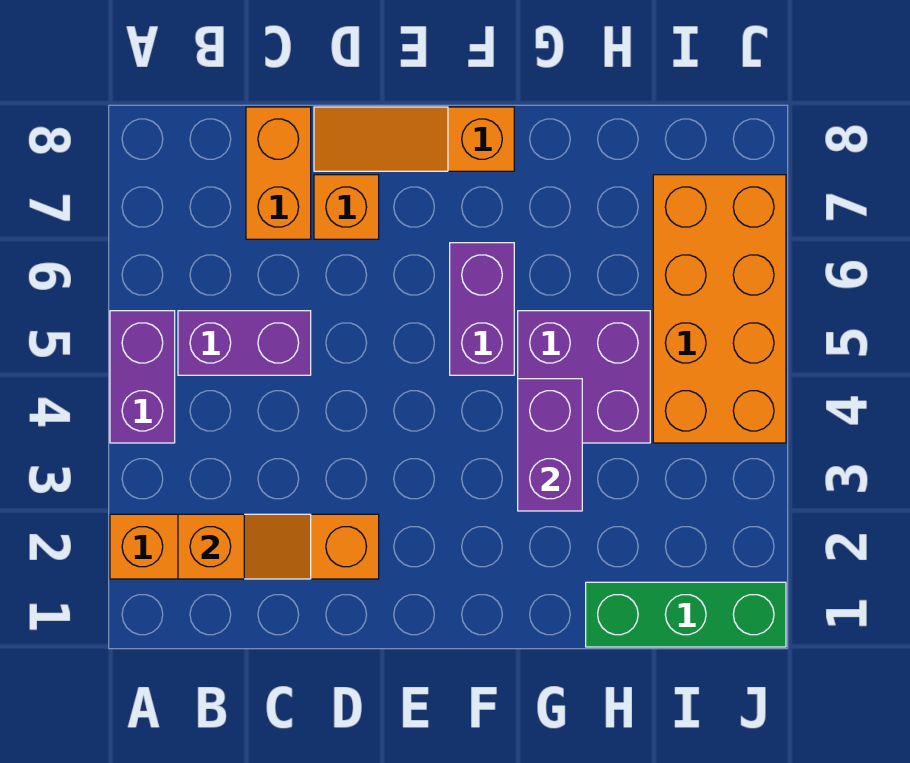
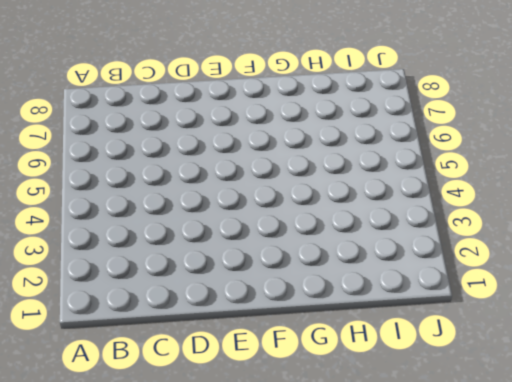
none -> orange brick A2:D2 level 1
none -> purple brick A4:A5 level 1
none -> purple brick B5:C5 level 1

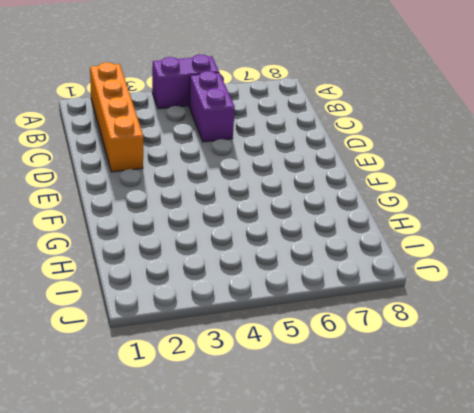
none -> orange brick C7:C8 level 1
none -> orange brick D7 level 1
none -> orange slope D8:F8 level 1 top F

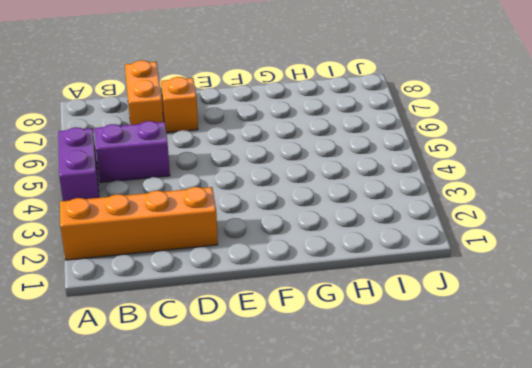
none -> orange slope D8:F8 level 1 top F
none -> purple brick F5:F6 level 1
none -> purple brick G4:H5 level 1

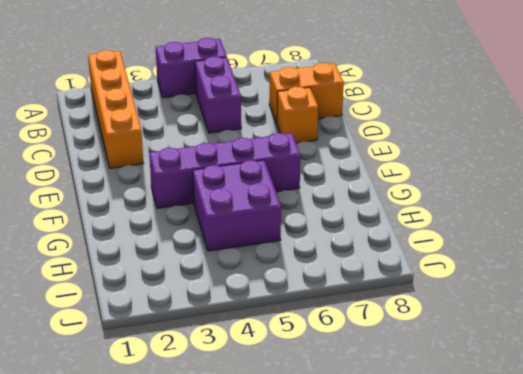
purple brick F3:F6 level 1 -> purple brick F5:F6 level 1
none -> orange slope D8:F8 level 1 top F
none -> green brick H1:J1 level 1
none -> orange brick I4:J7 level 1

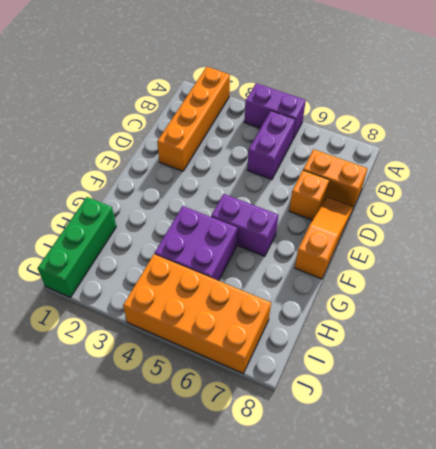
none -> orange slope B2:C2 level 2 top B
none -> purple brick G3:G4 level 2

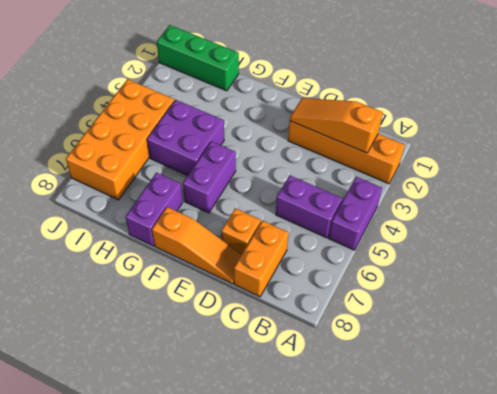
orange slope B2:D2 level 2 top B -> orange slope B2:C2 level 2 top B
purple brick G7:G8 level 1 -> purple brick G3:G4 level 2

